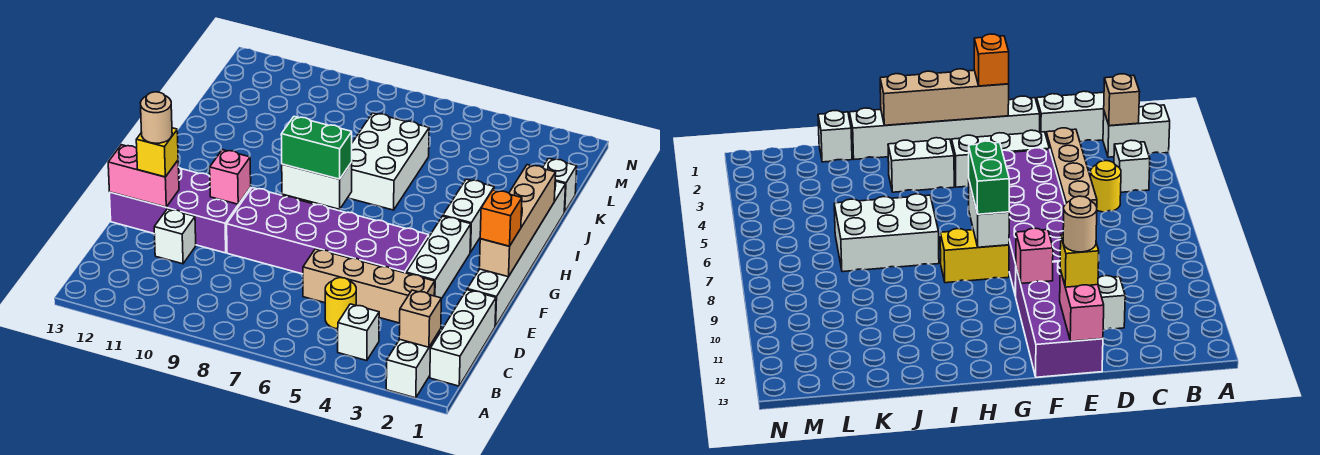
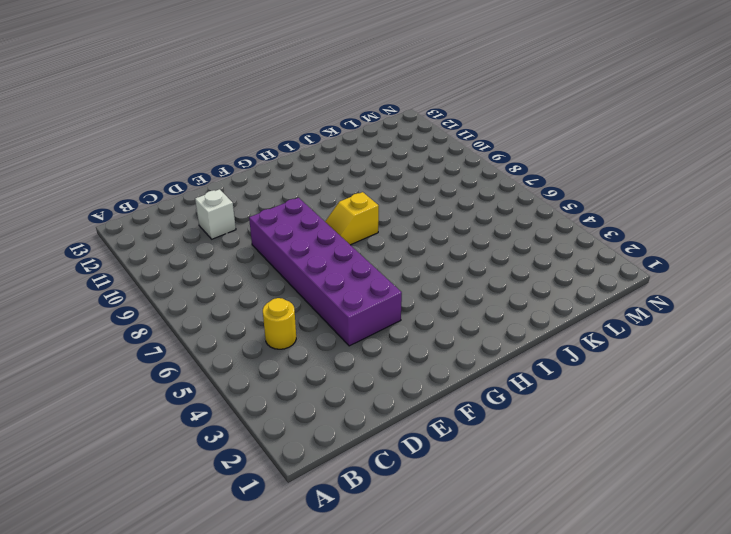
yellow slope G8:H8 level 1 top H -> yellow brick G8:H8 level 1
none -> white brick A2:B2 level 1
none -> white brick B1:D1 level 1
none -> white brick B4 level 1

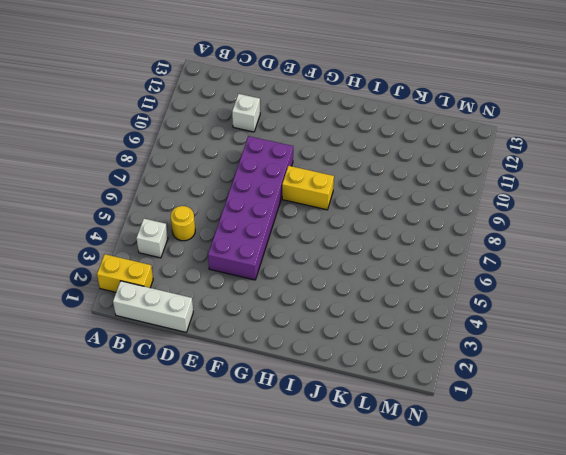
yellow brick A2:B2 level 1 -> white brick A2:B2 level 1
none -> tan brick D3:D6 level 1
none -> white brick E1:J1 level 1
none -> white brick E3:G3 level 1

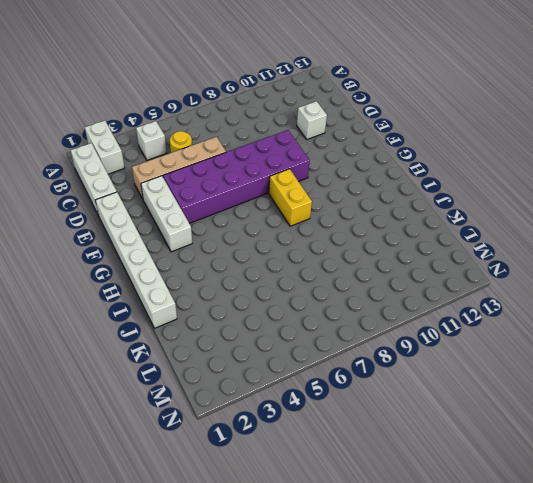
none -> purple brick E10:F13 level 1
none -> white brick H3:I3 level 1
none -> white brick I6:K7 level 1

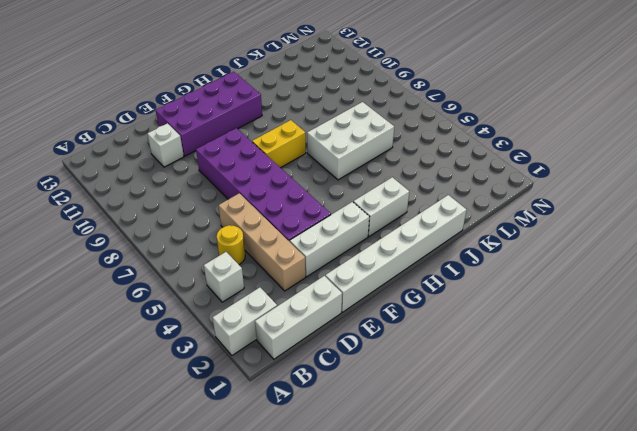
purple brick E11:H12 level 1 -> purple brick E10:F13 level 1
none -> white brick K1 level 1
none -> tan brick B2 level 2
none -> pink brick E12:E13 level 2

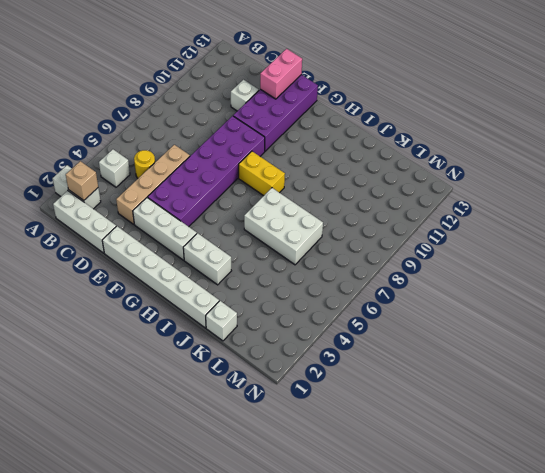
none -> tan brick F1:I1 level 2
none -> pink brick F10 level 2
none -> white brick G7:G8 level 2

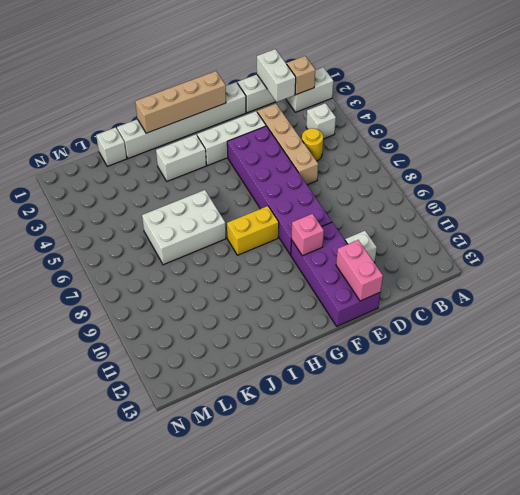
white brick C1:C2 level 2 -> white brick G7:G8 level 2
none -> yellow brick E12 level 3
none -> orange brick F1 level 3
none -> green brick G7:G8 level 3

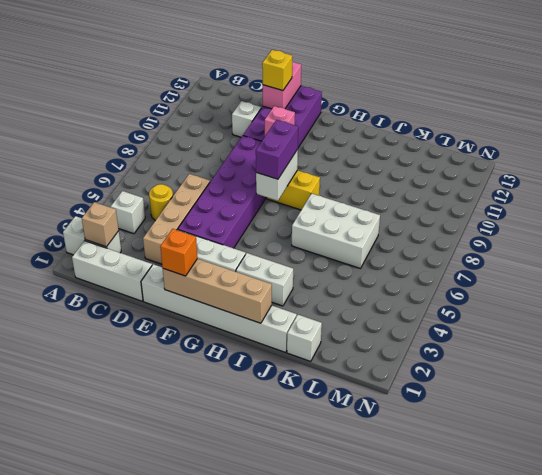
purple brick G7:G8 level 3 -> green brick G7:G8 level 3
none -> tan round brick E12 level 4

